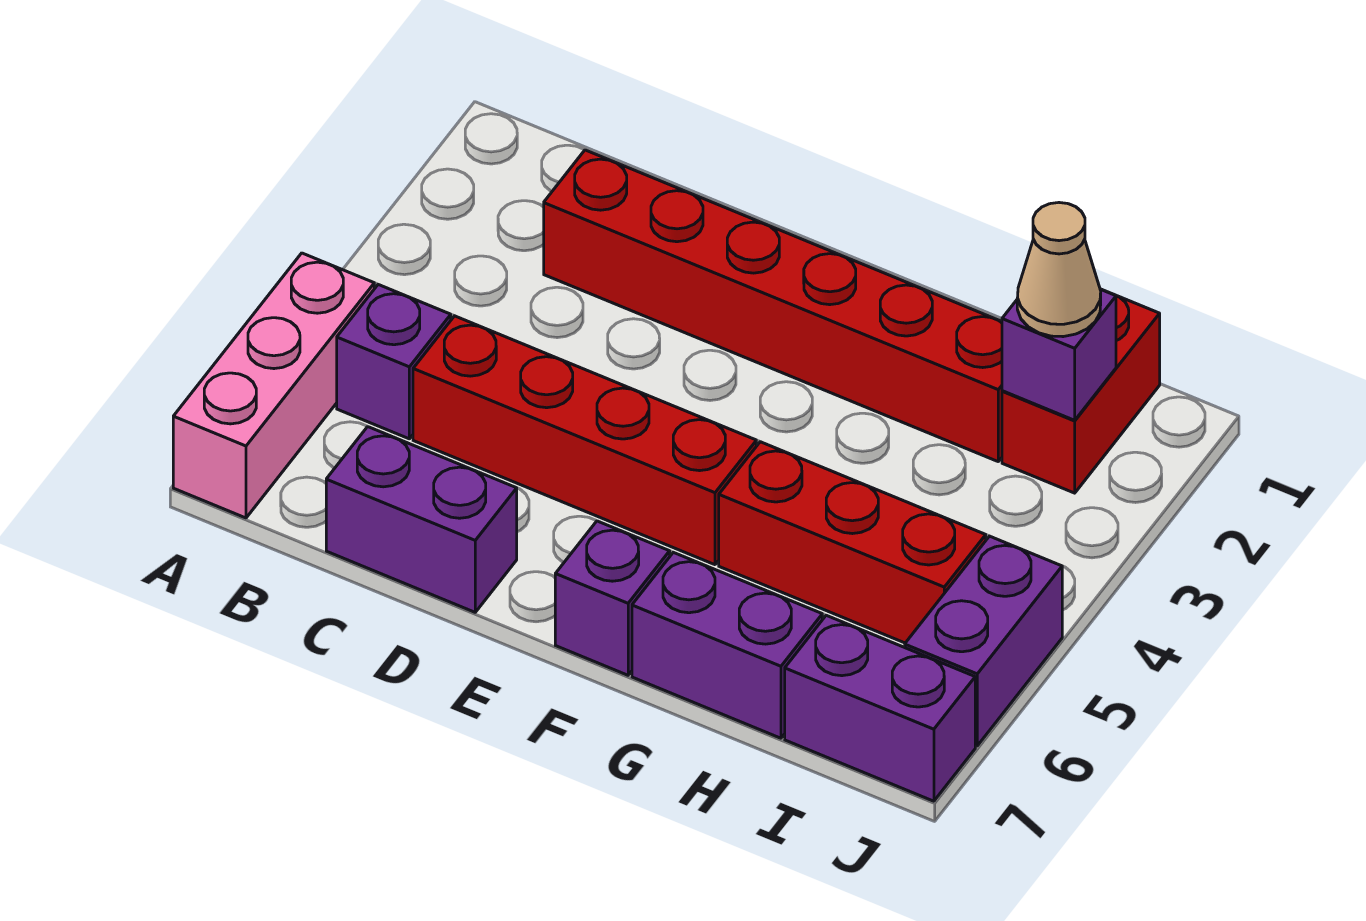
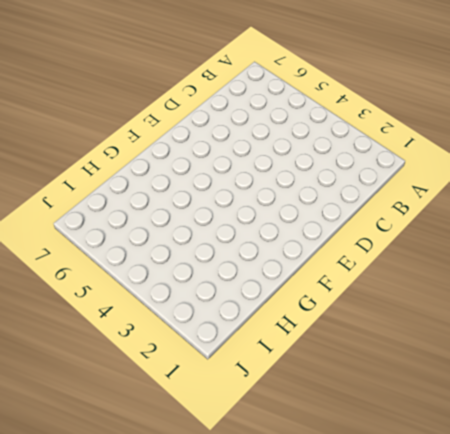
none -> pink brick A5:A7 level 1
none -> purple brick B5 level 1
none -> red brick C2:H2 level 1

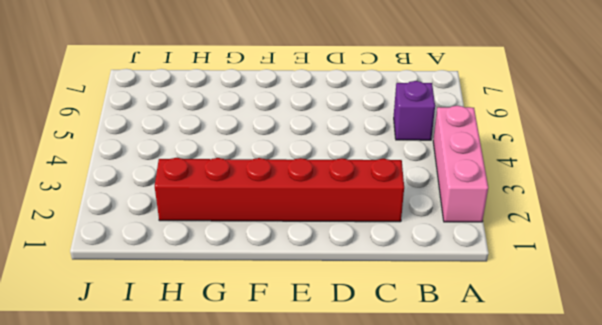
pink brick A2:A4 level 1 -> pink brick A5:A7 level 1
none -> red brick C5:F5 level 1
none -> purple brick C7:D7 level 1
none -> purple brick F7 level 1

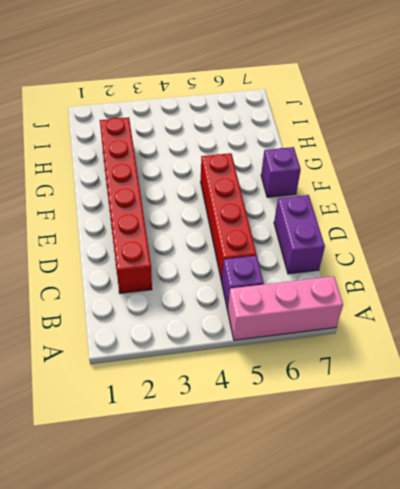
none -> red brick G5:I5 level 1
none -> purple brick G7:H7 level 1
none -> red brick I1:I2 level 1

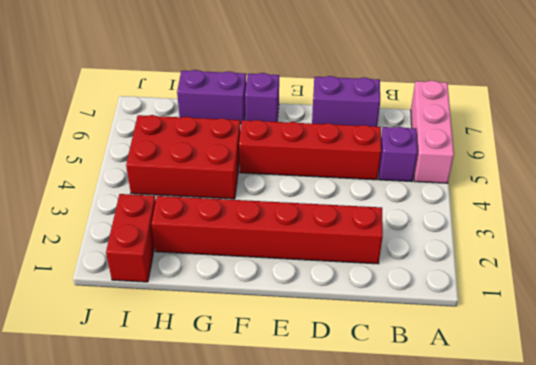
red brick G4:I5 level 1 -> red brick G5:I5 level 1
none -> purple brick I7:J7 level 1
none -> purple brick J5:J6 level 1
none -> purple brick I2 level 2

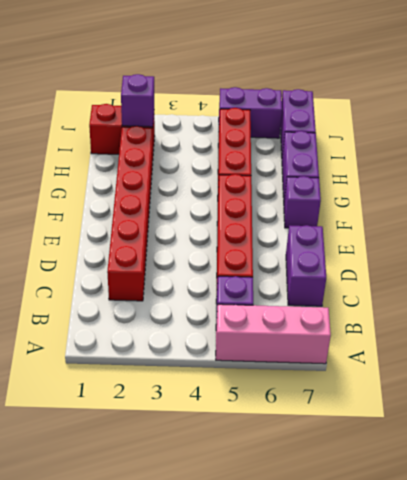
none -> tan cone I2 level 3

